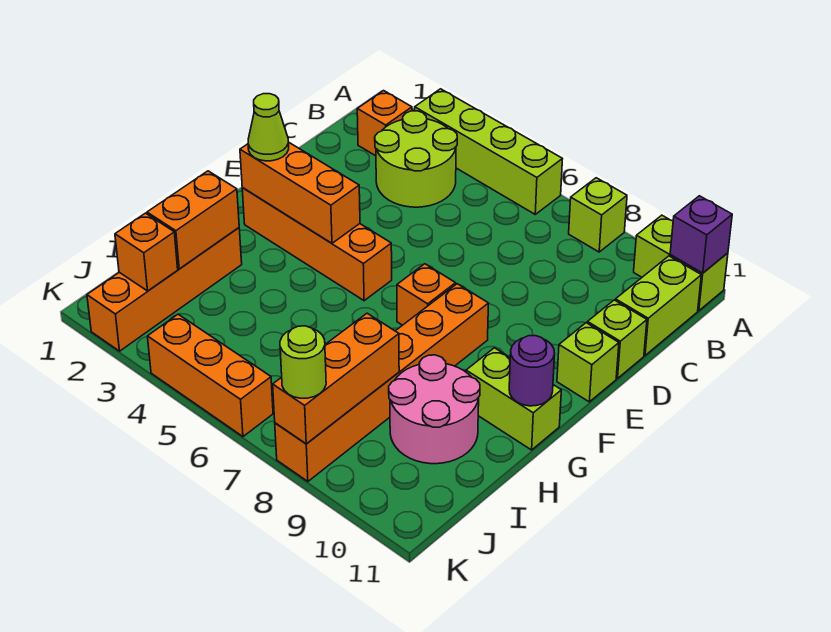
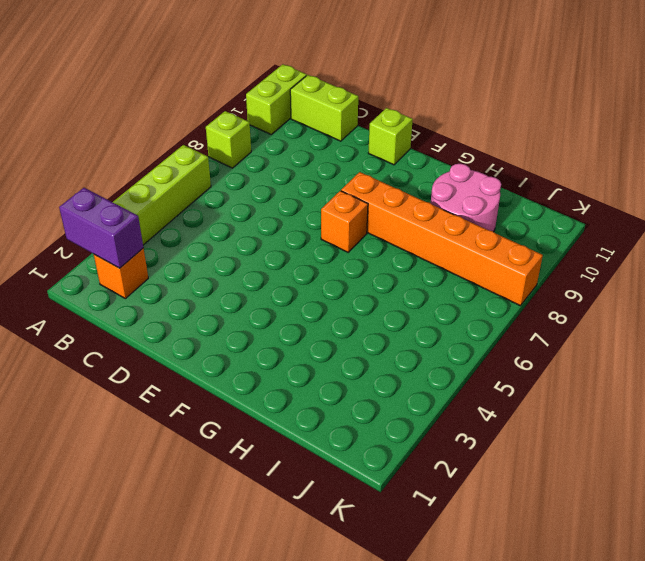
purple brick A2:B2 level 2 -> none
none -> lime round brick B3:C4 level 1
none -> lime brick D11 level 1
none -> orange brick F2:F5 level 1

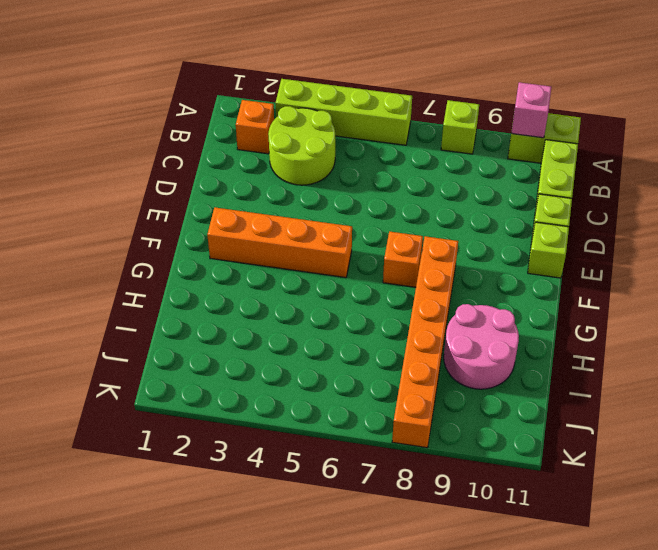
pink brick A10 level 2 -> none
none -> lime brick G10:G11 level 1
none -> orange brick H2:K2 level 1
none -> orange brick K4:K6 level 1

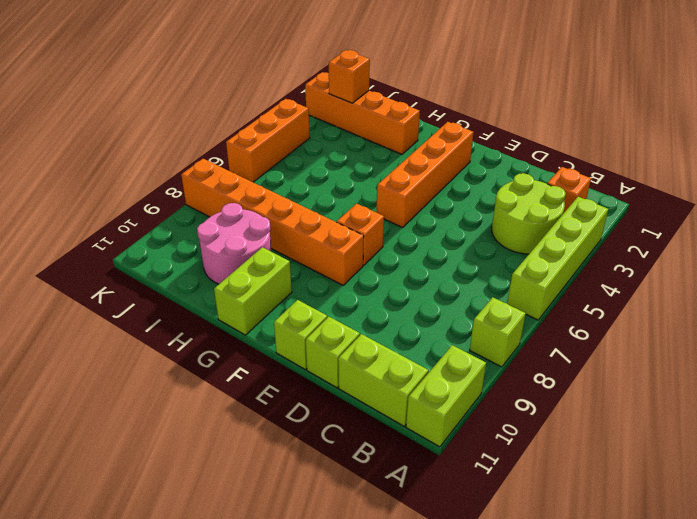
none -> purple brick A11 level 2
none -> orange brick F2:F4 level 2
none -> purple round brick G11 level 2

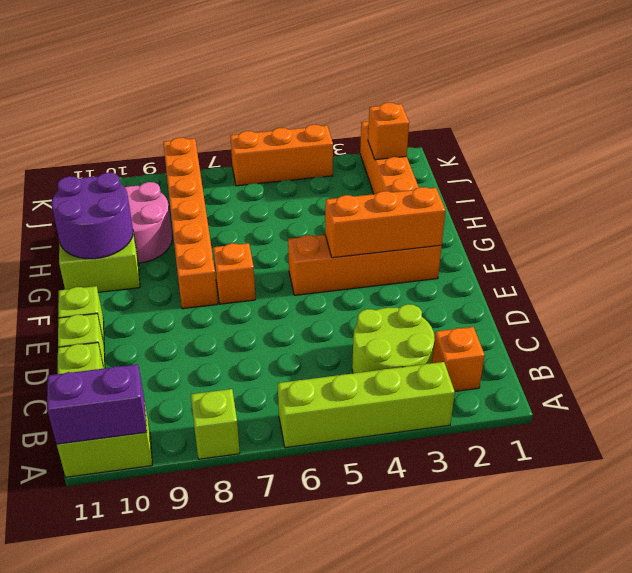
purple brick A10:A11 level 2 -> purple brick A11 level 2
purple round brick G10:H11 level 2 -> purple round brick G11 level 2
none -> orange brick H2:I2 level 2
none -> orange brick I8:K8 level 2
none -> lime cone F2 level 3

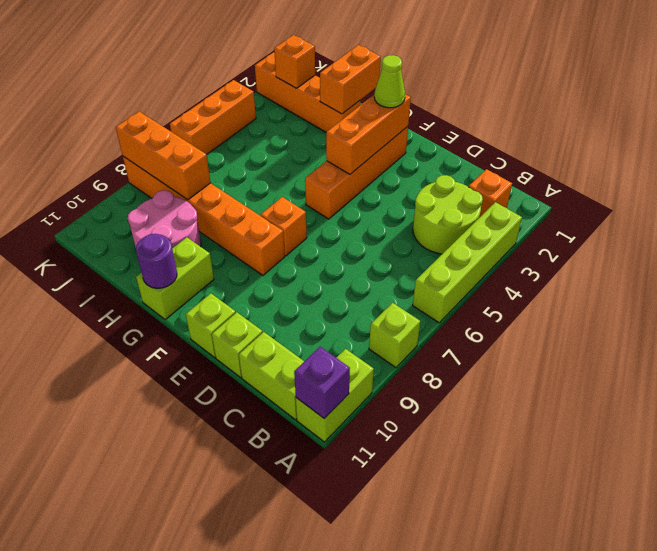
orange brick H1:H2 level 2 -> orange brick H2:I2 level 2
none -> lime round brick K8 level 3

